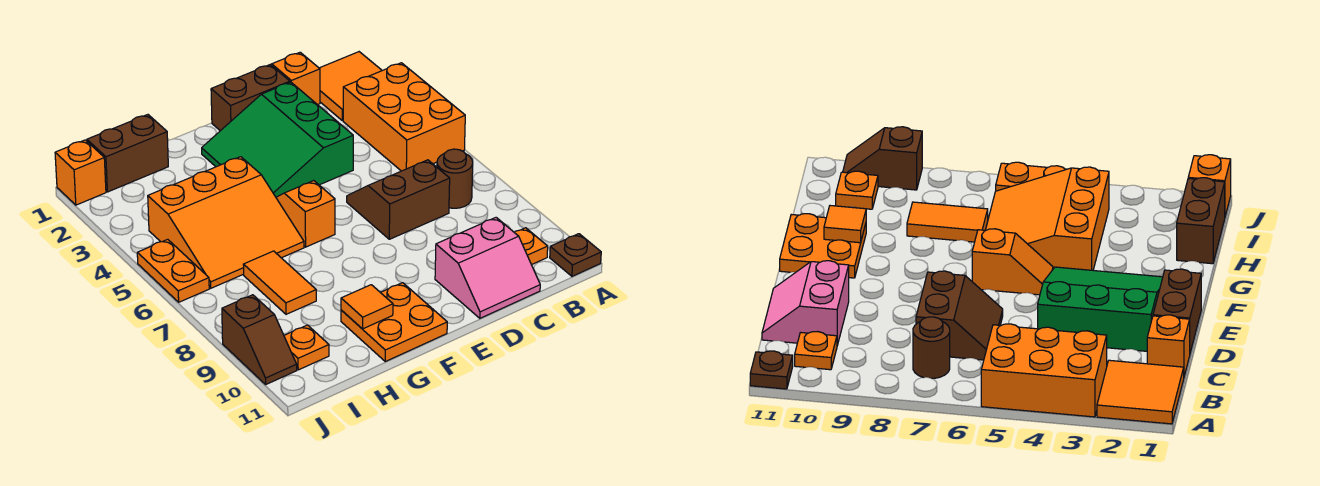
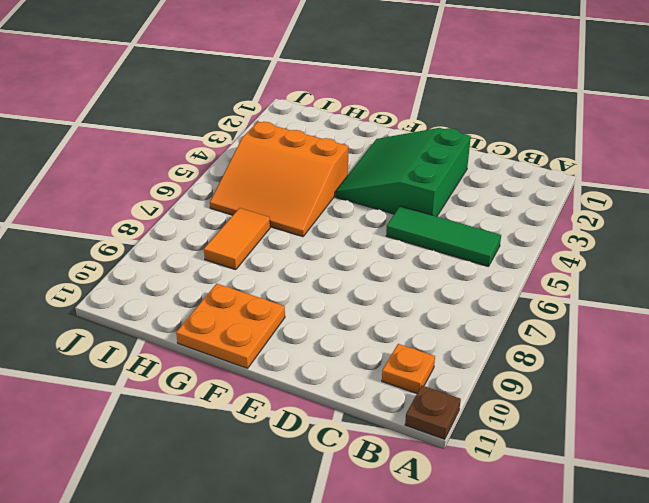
green tile B5:D5 level 1 -> orange brick A3:B5 level 1
none -> orange tile A1:B2 level 1
none -> brown round brick B7 level 1
none -> orange brick C1 level 1

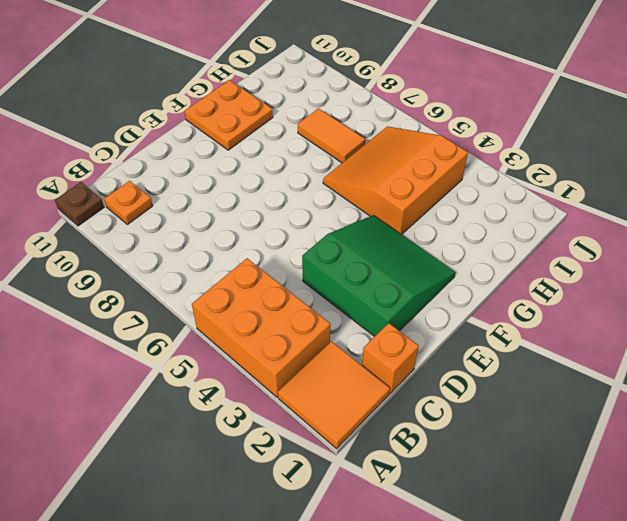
none -> brown round brick B7 level 1
none -> brown slope C6:D7 level 1 top 7
none -> pink slope C10:D11 level 1 top 10

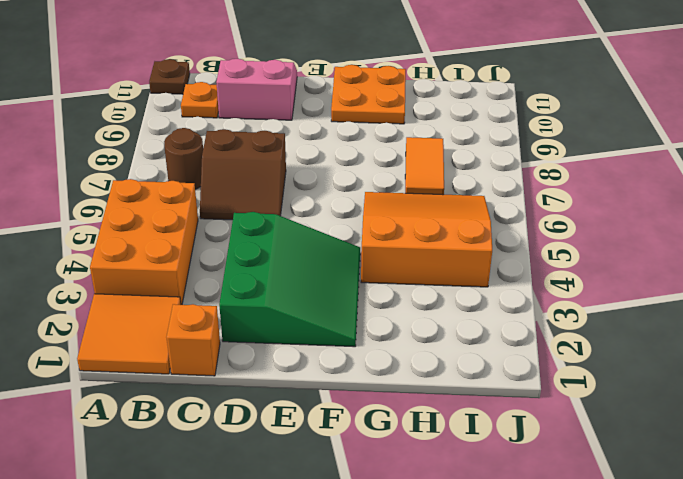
none -> brown brick D1:E1 level 1
none -> orange slope F5:F6 level 1 top 6
none -> brown brick H1:I1 level 1

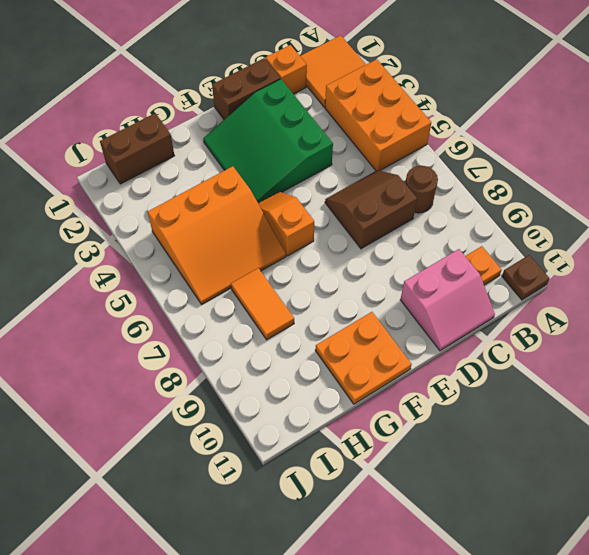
none -> orange plate I10 level 1
none -> orange brick J1 level 1
none -> orange plate J5:J6 level 1

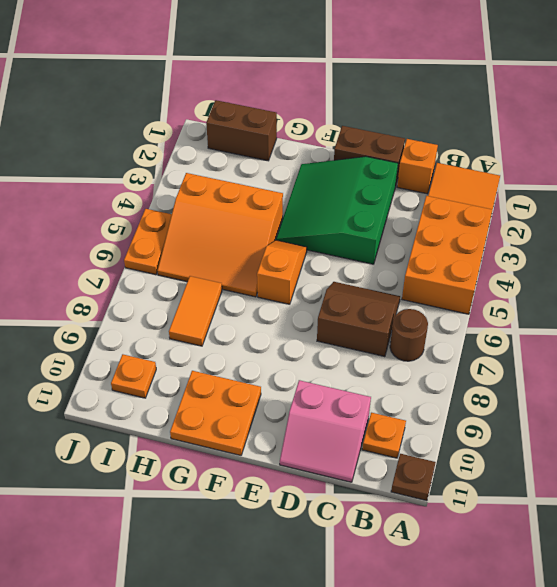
none -> orange brick J1 level 1
none -> brown slope J9:J10 level 1 top 9
none -> orange tile G10 level 2

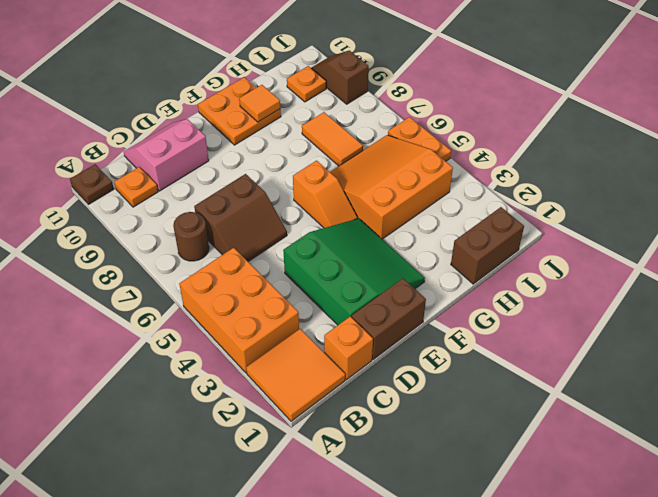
none -> orange brick J1 level 1

